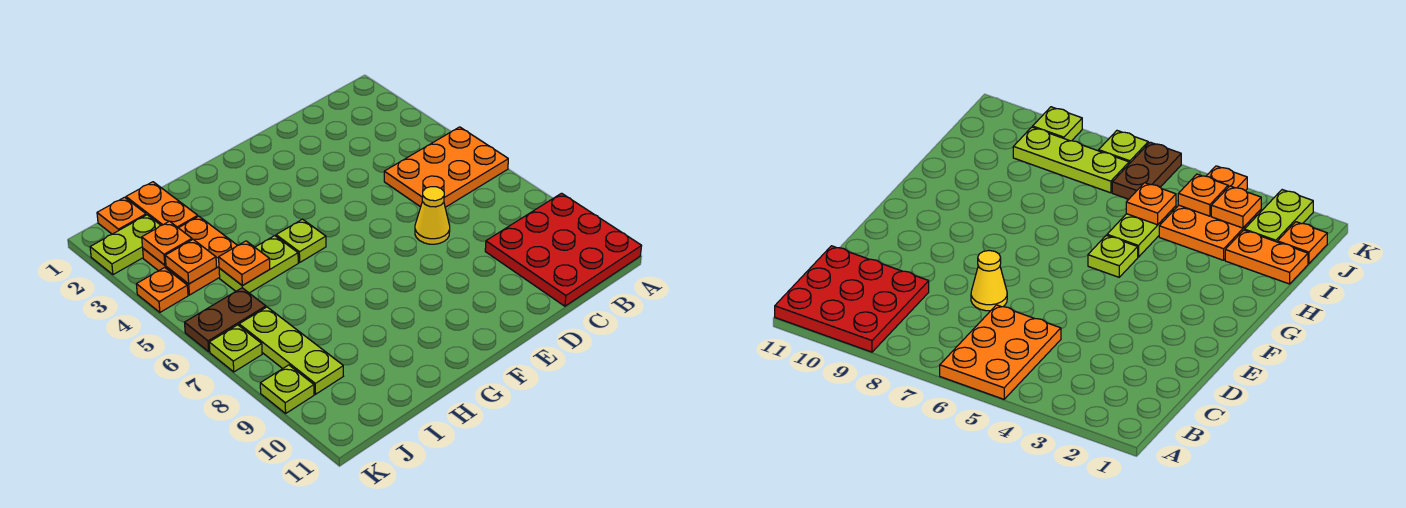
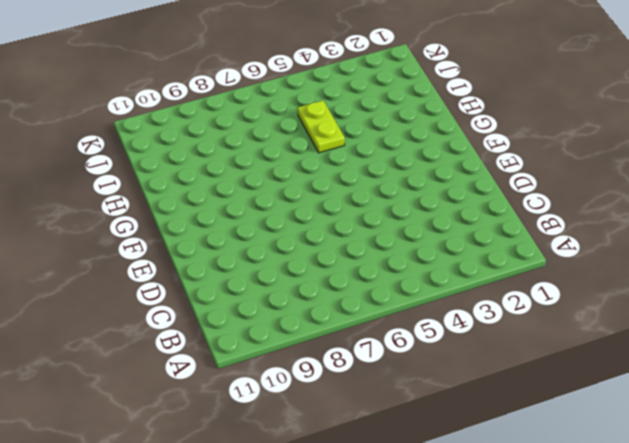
none -> orange plate A5:C6 level 1
none -> red plate A9:C11 level 1
none -> yellow cone D7 level 1

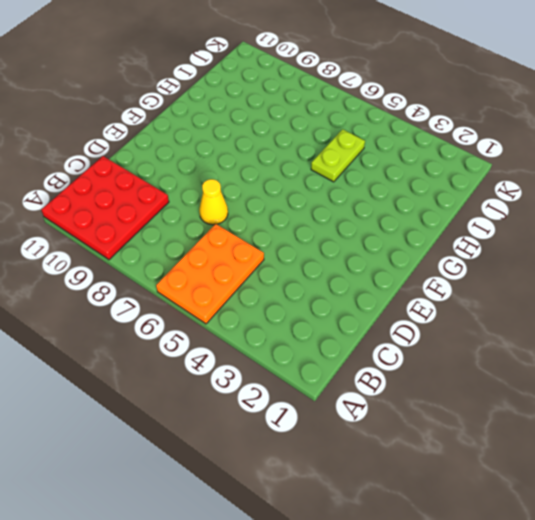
none -> lime plate G5 level 1
none -> orange plate I1:I2 level 1
none -> orange plate I3:J4 level 1

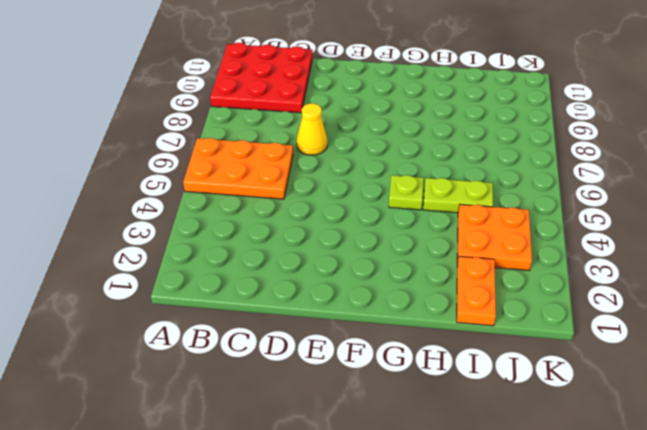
none -> orange plate J1 level 1
none -> lime plate J2:K2 level 1
none -> brown plate J6:K6 level 1

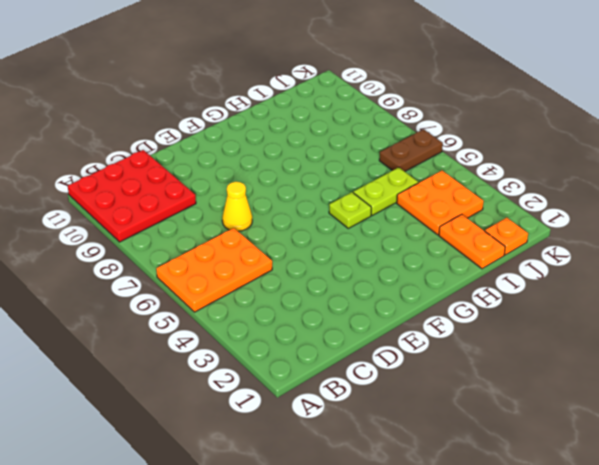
none -> lime plate J2:K2 level 1
none -> lime plate J7:J9 level 1
none -> orange plate K4 level 1

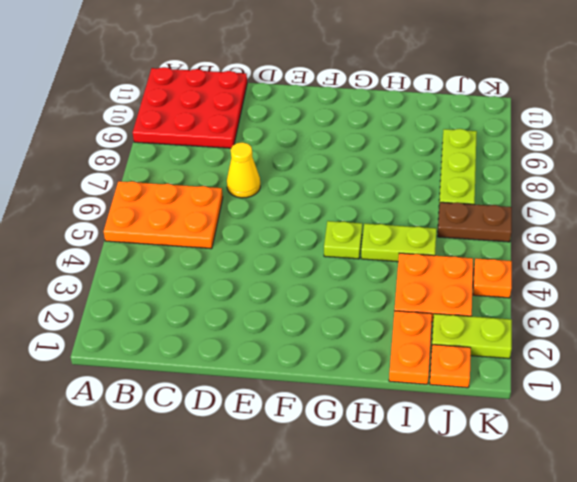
none -> lime plate K7 level 1
none -> lime plate K9 level 1
none -> orange plate I5 level 2

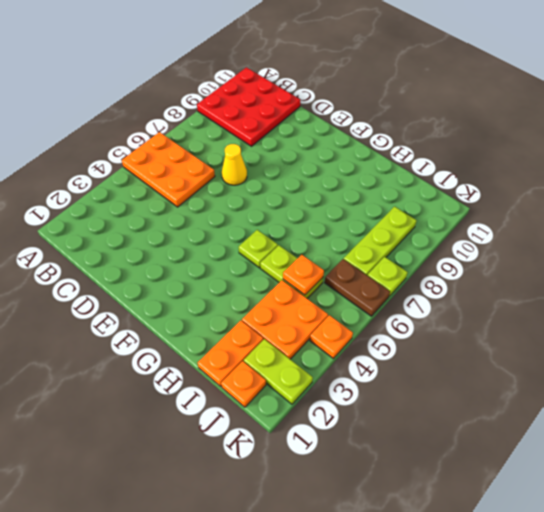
none -> lime plate K9 level 1
none -> orange plate J3 level 2
none -> orange plate J4 level 2

